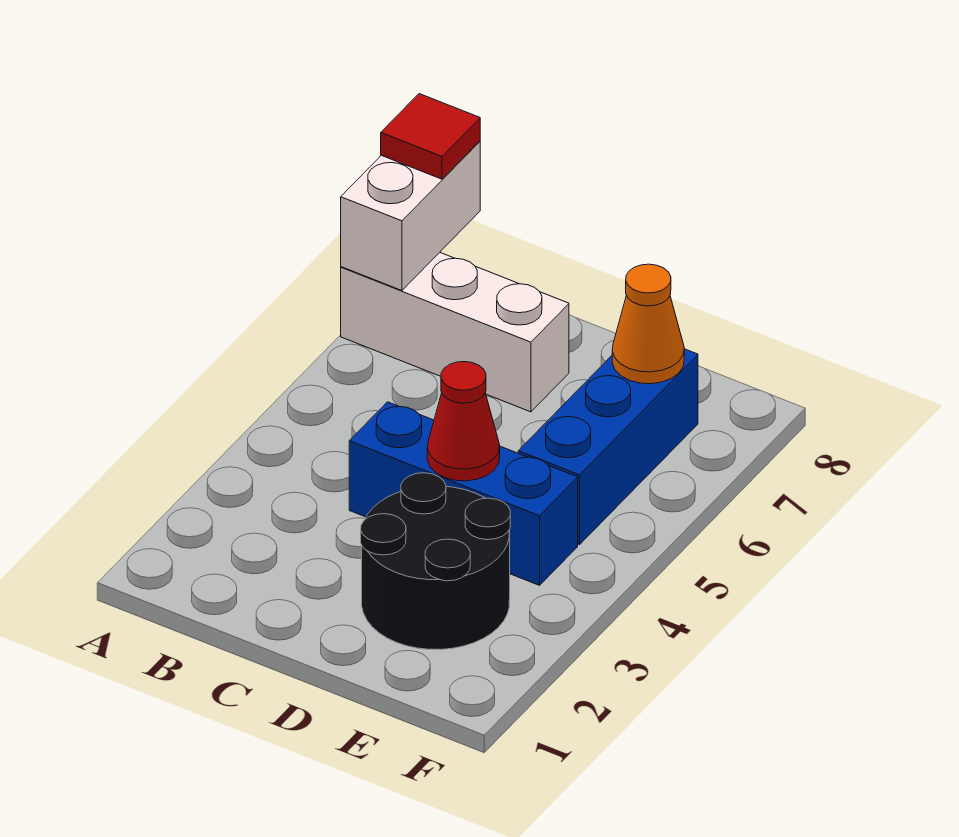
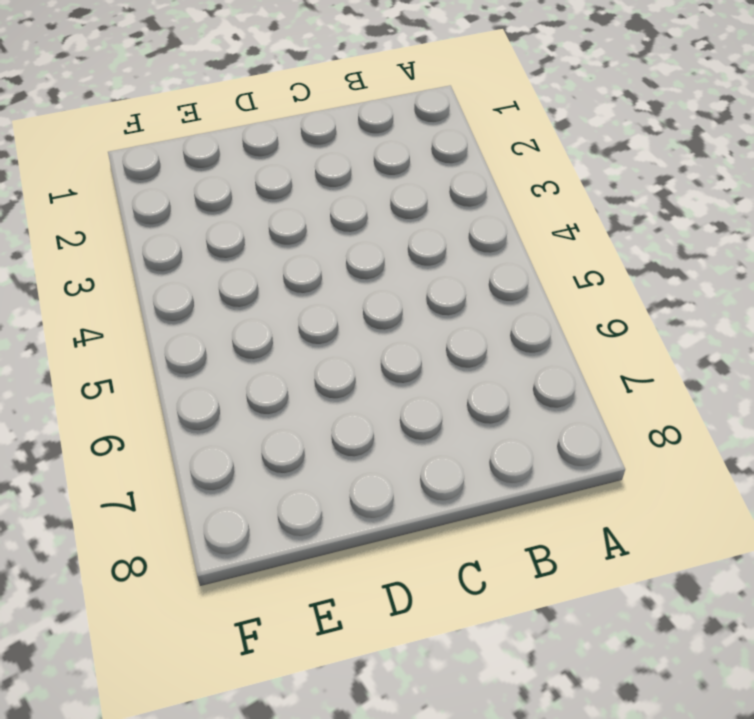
none -> white brick A7:C7 level 1
none -> blue brick C4:E4 level 1

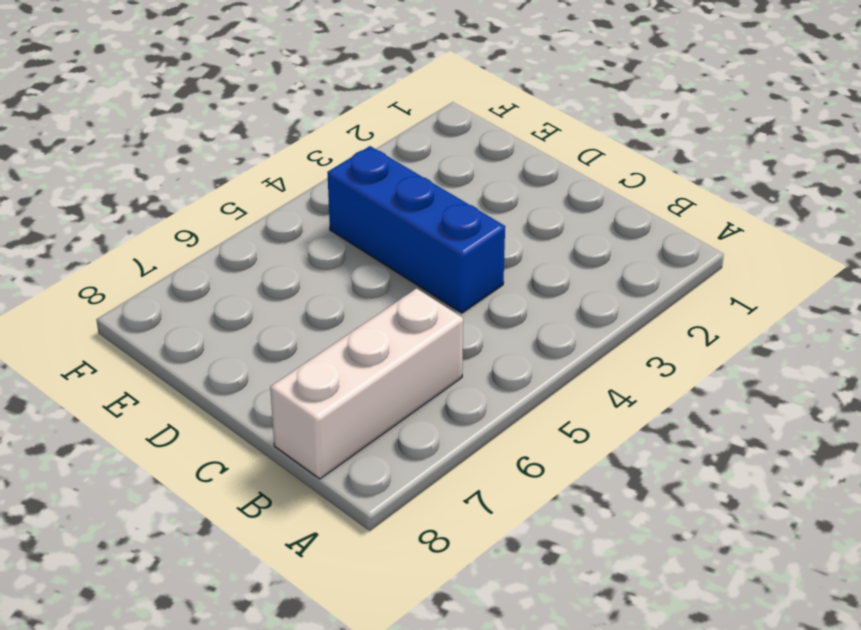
white brick B6:B8 level 1 -> white brick A7:C7 level 1
none -> black round brick D2:E3 level 1
none -> blue brick E5:E7 level 1

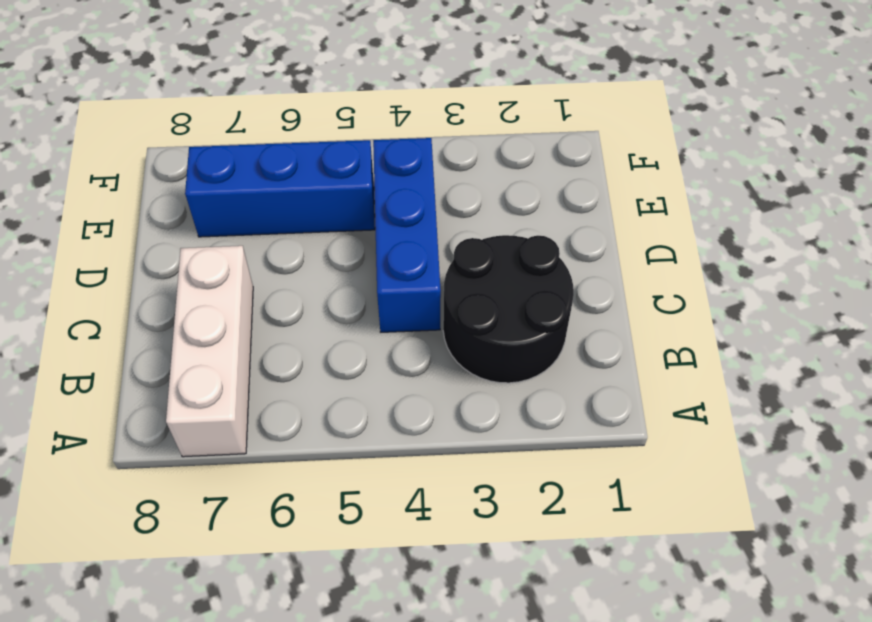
black round brick B2:C3 level 1 -> black round brick D2:E3 level 1
none -> white brick A7:A8 level 2
none -> red cone D4 level 2

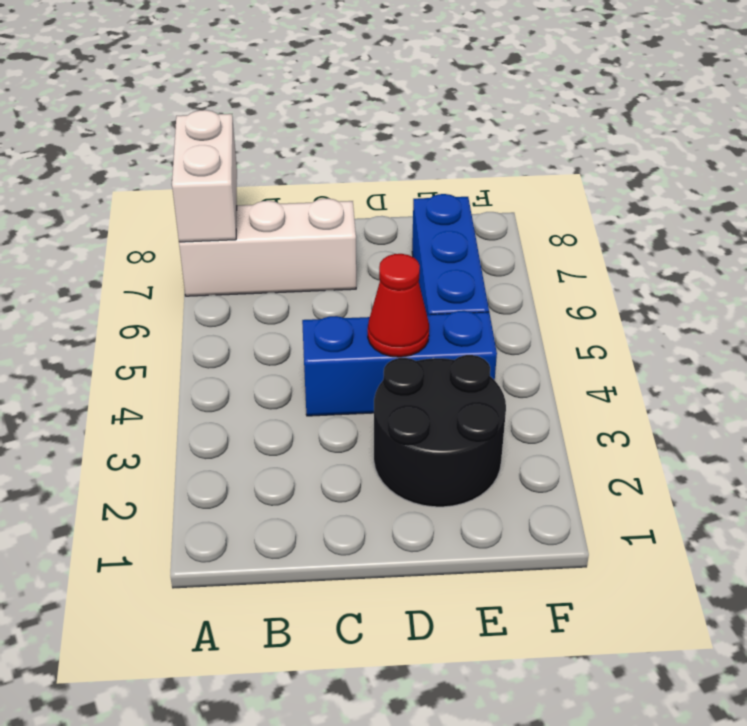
none -> orange cone E7 level 2
none -> red tile A8 level 3

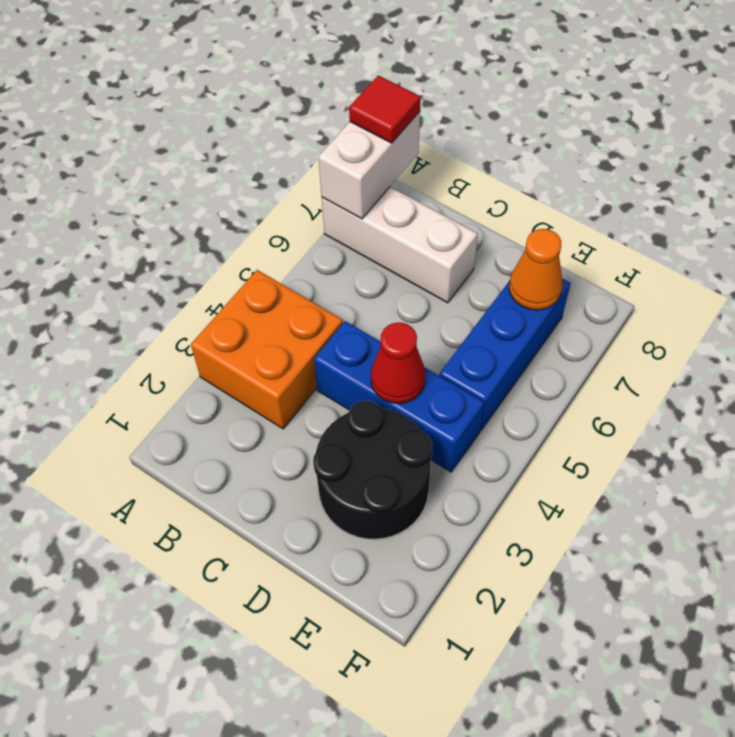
orange brick A3:B4 level 1 -> none

